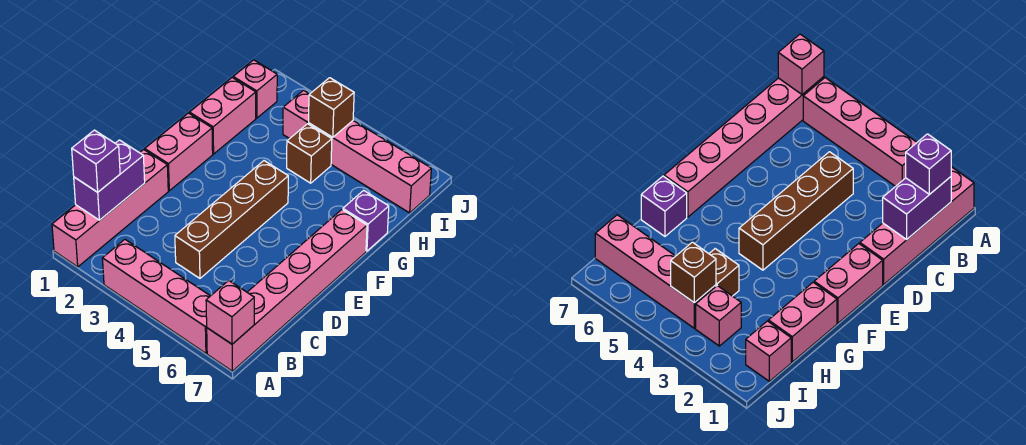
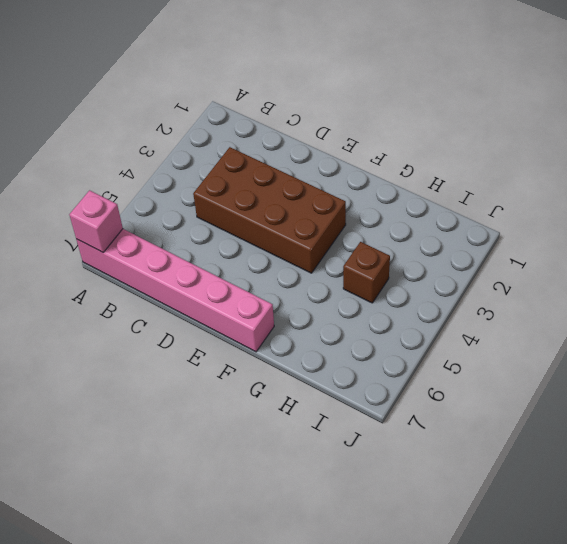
brown brick C3:F4 level 1 -> brown brick C4:F4 level 1
none -> pink brick A1:D1 level 1
none -> pink brick A3:A6 level 1
none -> pink brick E1:F1 level 1

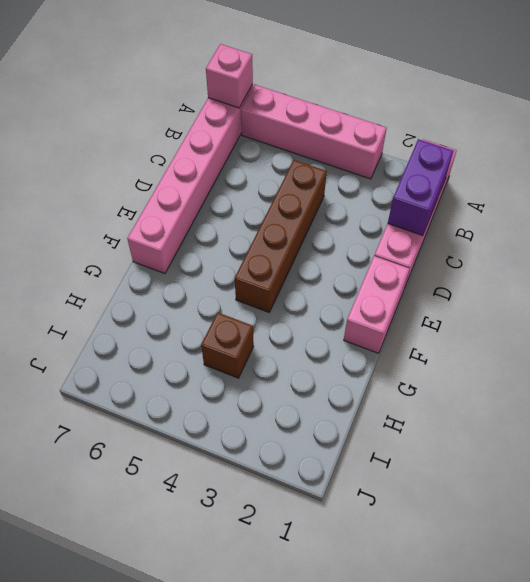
none -> pink brick G1:H1 level 1
none -> purple brick G7 level 1
none -> pink brick I1 level 1

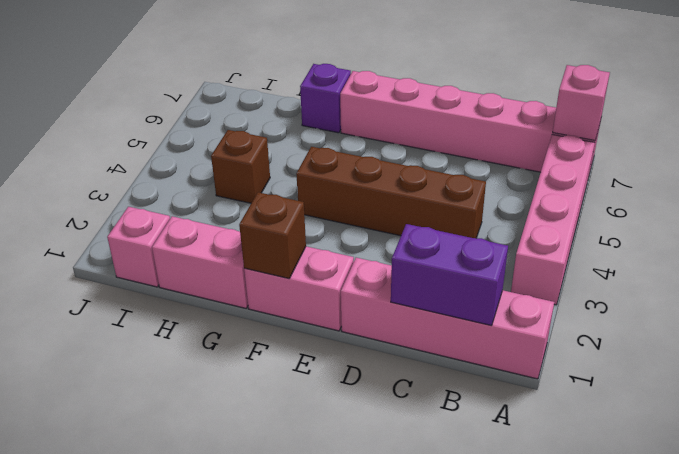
brown brick F1 level 2 -> brown brick I4 level 2
none -> pink brick I3 level 1
none -> pink brick I4:I7 level 1
none -> purple brick B1 level 3

